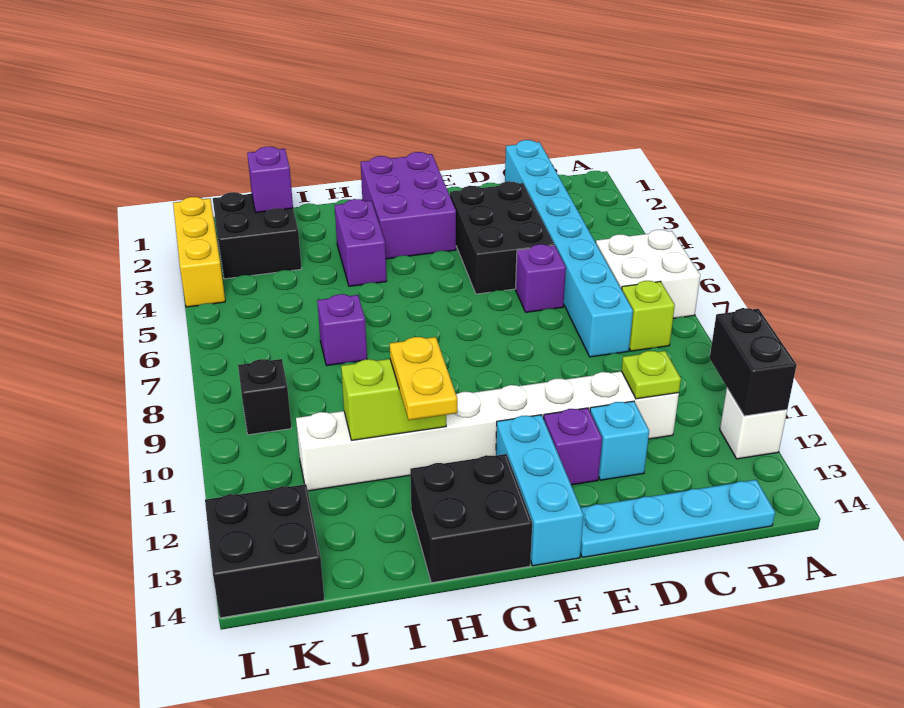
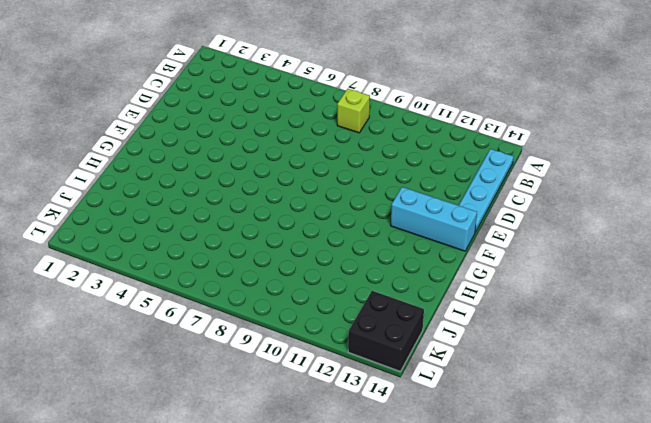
none -> white brick A6:B7 level 1
none -> white brick A12 level 1
none -> cyan brick C1:C8 level 1

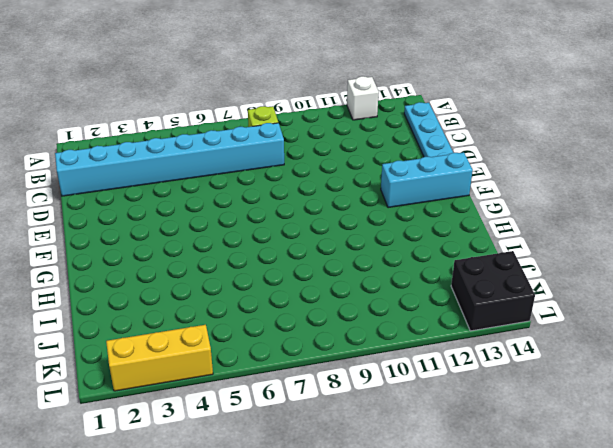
none -> white brick A6:B7 level 1
none -> white brick C11:J11 level 1
none -> black brick D3:E5 level 1

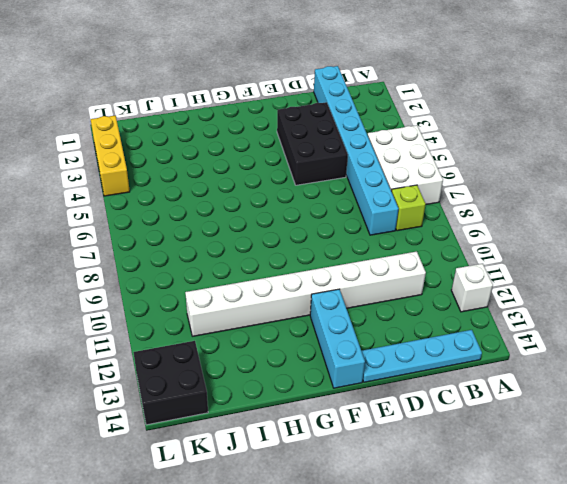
white brick A5:B7 level 1 -> white brick A6:B7 level 1
none -> purple brick D6 level 1
none -> cyan brick D12 level 1
none -> purple brick E12 level 1

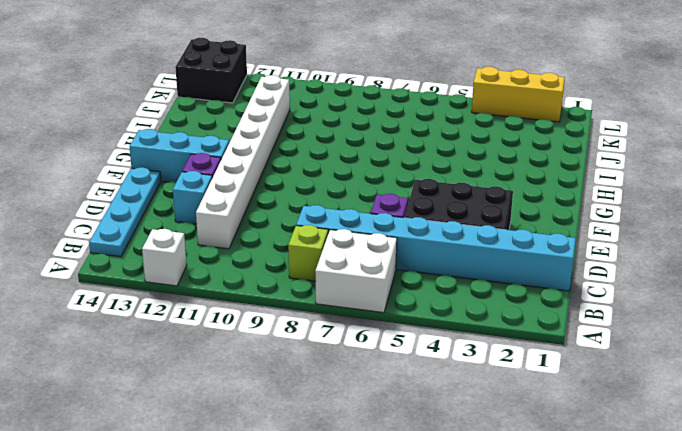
none -> purple brick F1:G3 level 1
none -> black brick G13:H14 level 1
none -> purple brick H3:H4 level 1

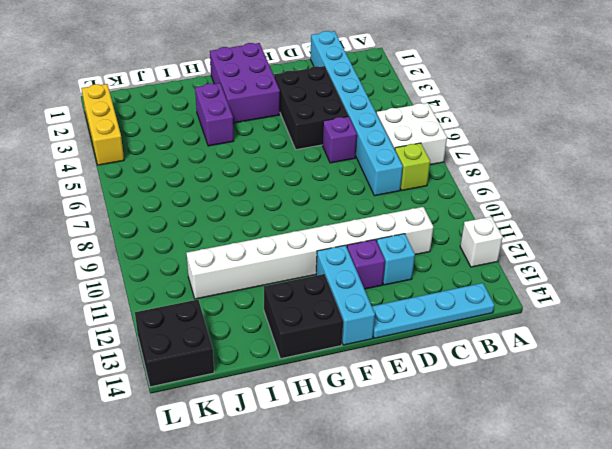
none -> purple brick I7 level 1
none -> black brick J2:K3 level 1
none -> black brick K9 level 1

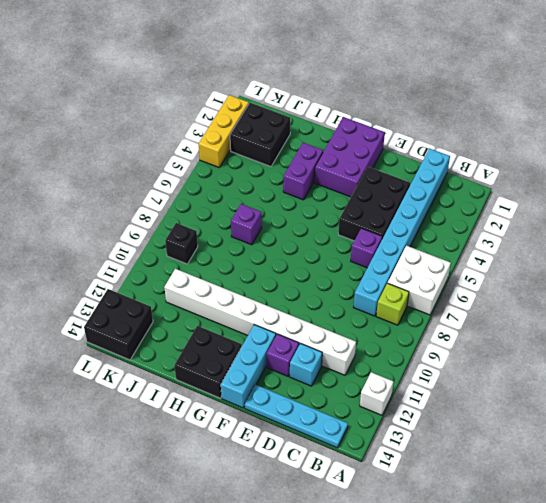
none -> black brick A11:A12 level 2
none -> lime plate C11 level 2
none -> lime brick H11:I11 level 2

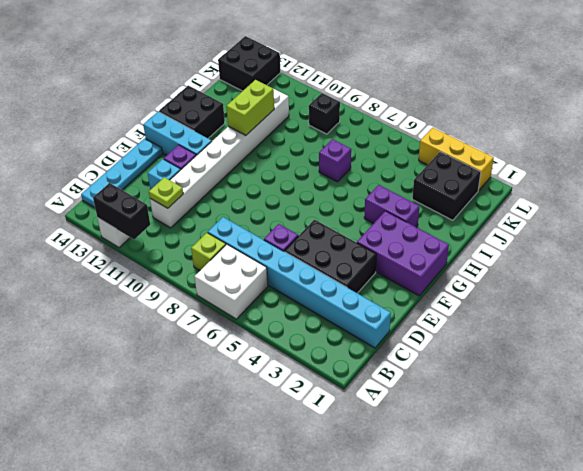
none -> purple brick J2 level 2
none -> yellow plate H11:H12 level 3

